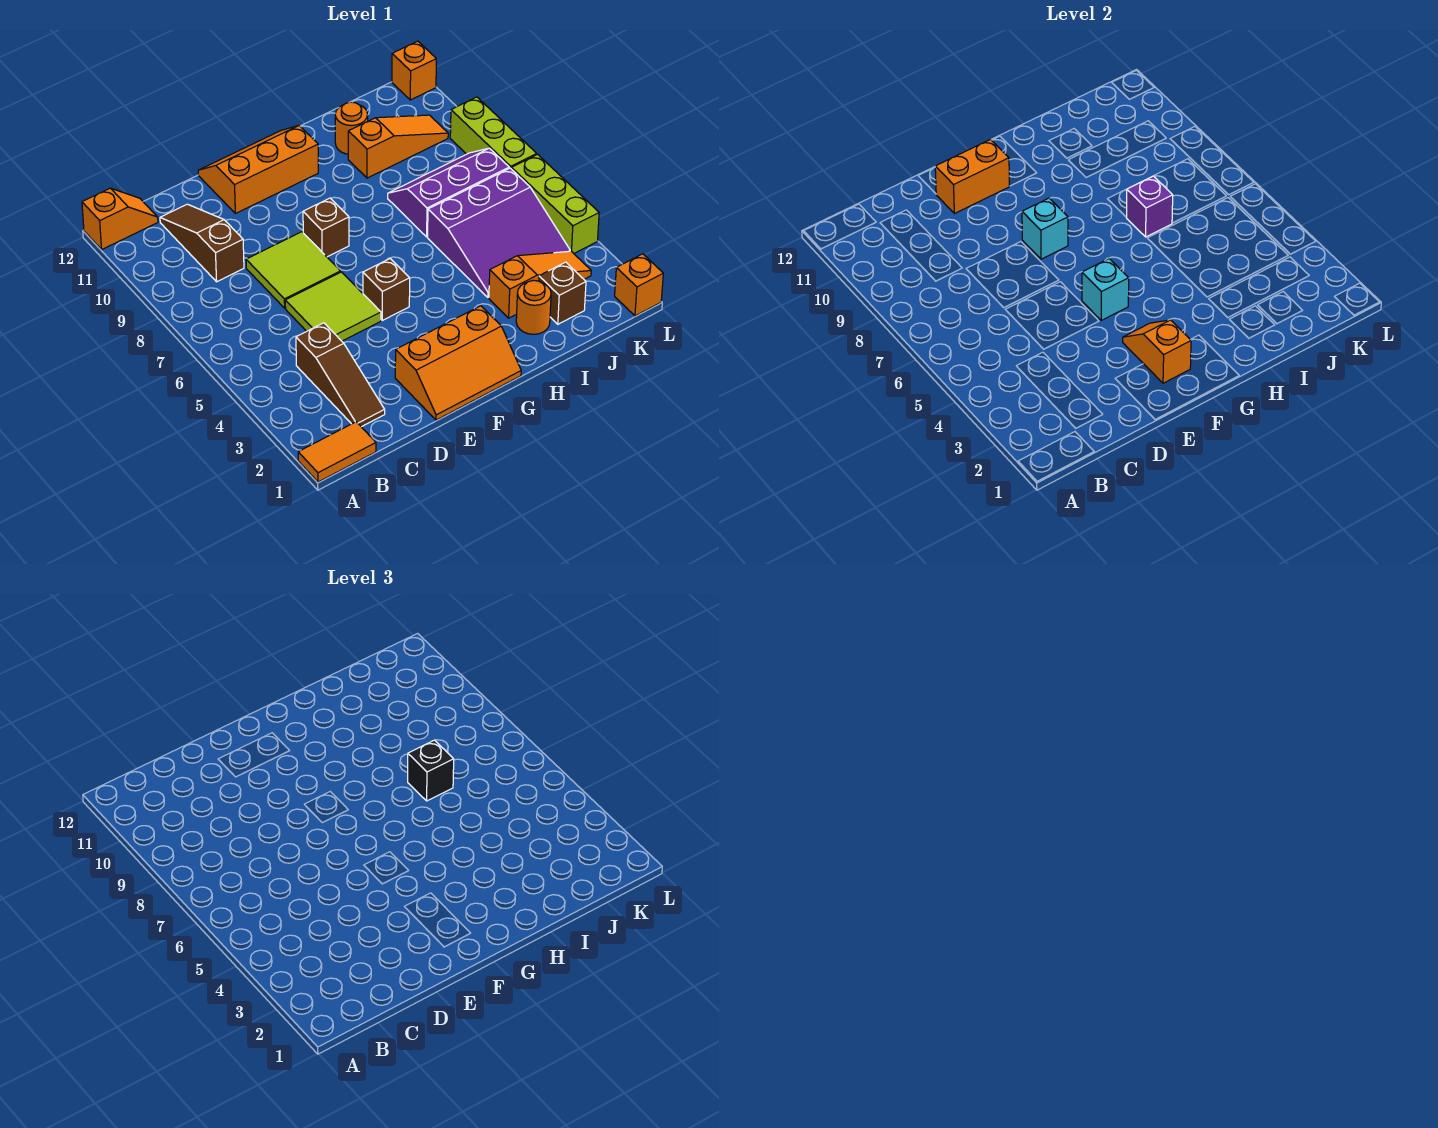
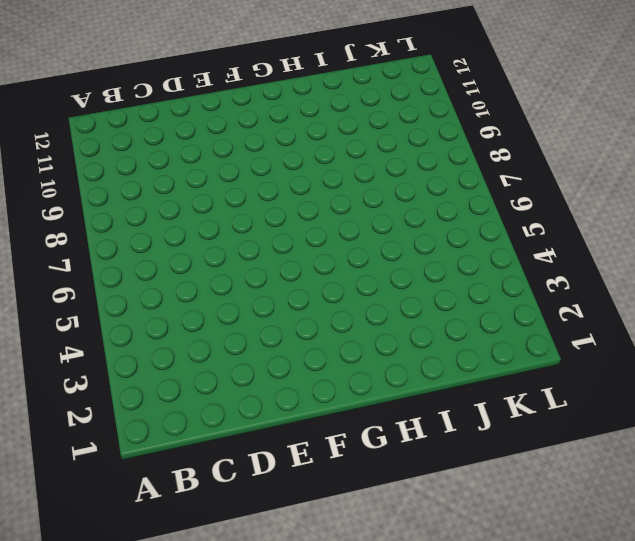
none -> orange tile A1:B1 level 1
none -> orange slope A12:B12 level 1 top A
none -> brown slope C2:C4 level 1 top 4

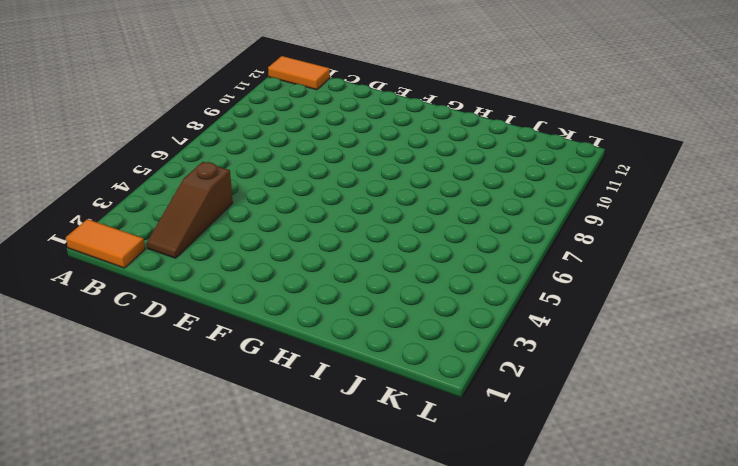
orange tile A12:B12 level 1 -> orange slope A12:B12 level 1 top A
none -> brown slope C9:C11 level 1 top 9
none -> lime tile D5:E6 level 1
none -> lime tile D7:E8 level 1

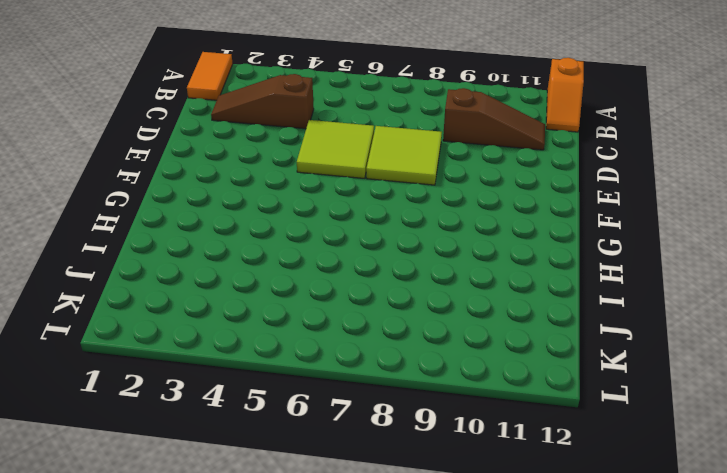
none -> orange slope E1:G2 level 1 top 2
none -> orange slope E11:G12 level 1 top 11
none -> brown brick F5 level 1

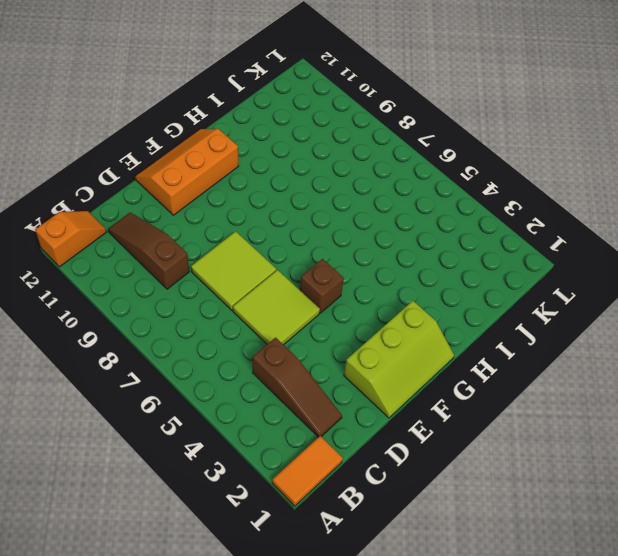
lime slope E1:G2 level 1 top 2 -> orange slope E1:G2 level 1 top 2
none -> brown brick F8 level 1
none -> orange round brick I2 level 1
none -> orange slope I3:K3 level 1 top I

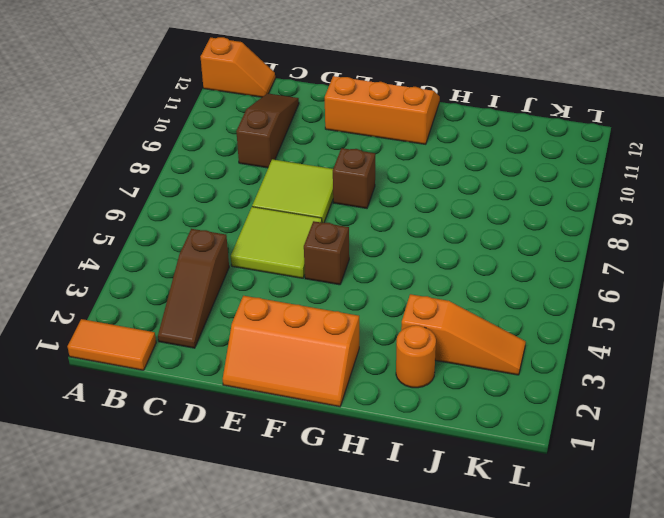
none -> purple slope I4:K6 level 1 top 6
none -> purple slope I7:K8 level 1 top 7
none -> orange slope I10:K10 level 1 top I

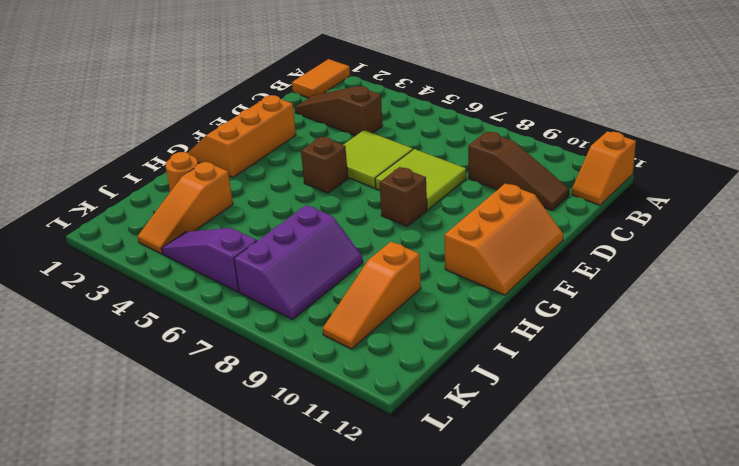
purple slope K4:K6 level 1 top 6 -> purple slope I4:K6 level 1 top 6
none -> orange round brick I11 level 1
none -> brown brick J2 level 1
none -> orange brick L1 level 1

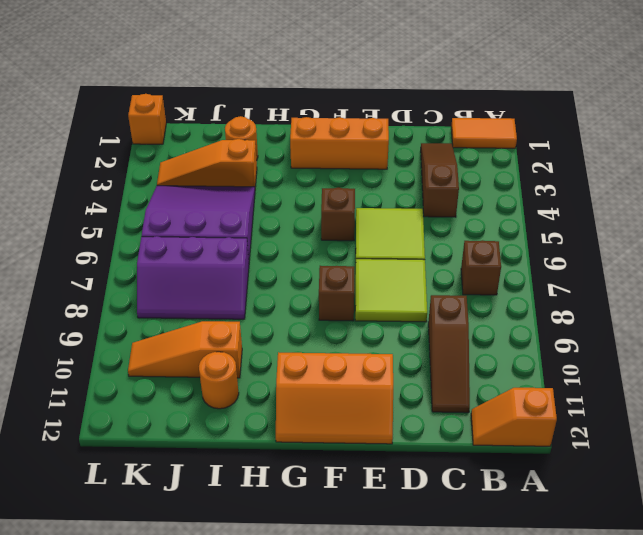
brown brick B7 level 1 -> brown brick J2 level 1
none -> lime brick L4:L6 level 1
none -> lime brick L7:L9 level 1
none -> orange brick L12 level 1

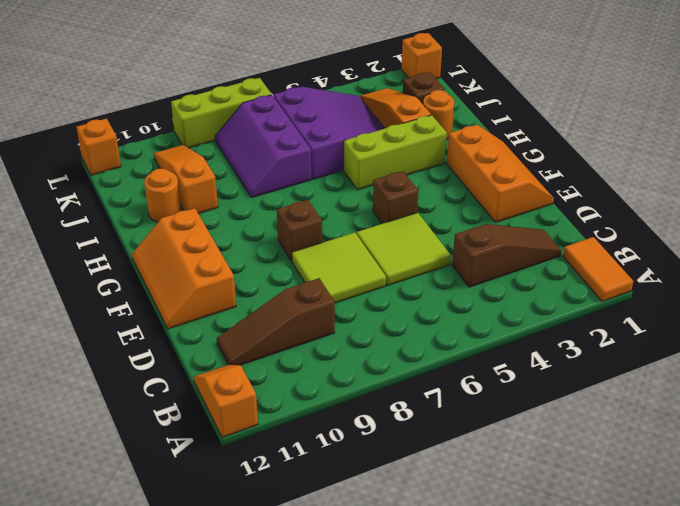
lime brick H3:H5 level 1 -> lime brick L4:L6 level 1
none -> orange brick E11:F11 level 2
none -> orange slope F2:F3 level 2 top 2
none -> cyan brick F5 level 2

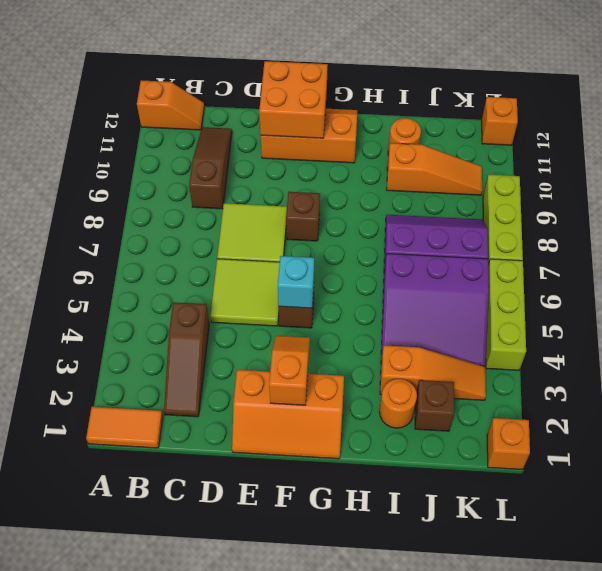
orange brick E11:F12 level 2 -> orange brick E11:F11 level 2
none -> cyan brick F8 level 2
none -> purple brick I7 level 2
none -> black brick I7 level 3

